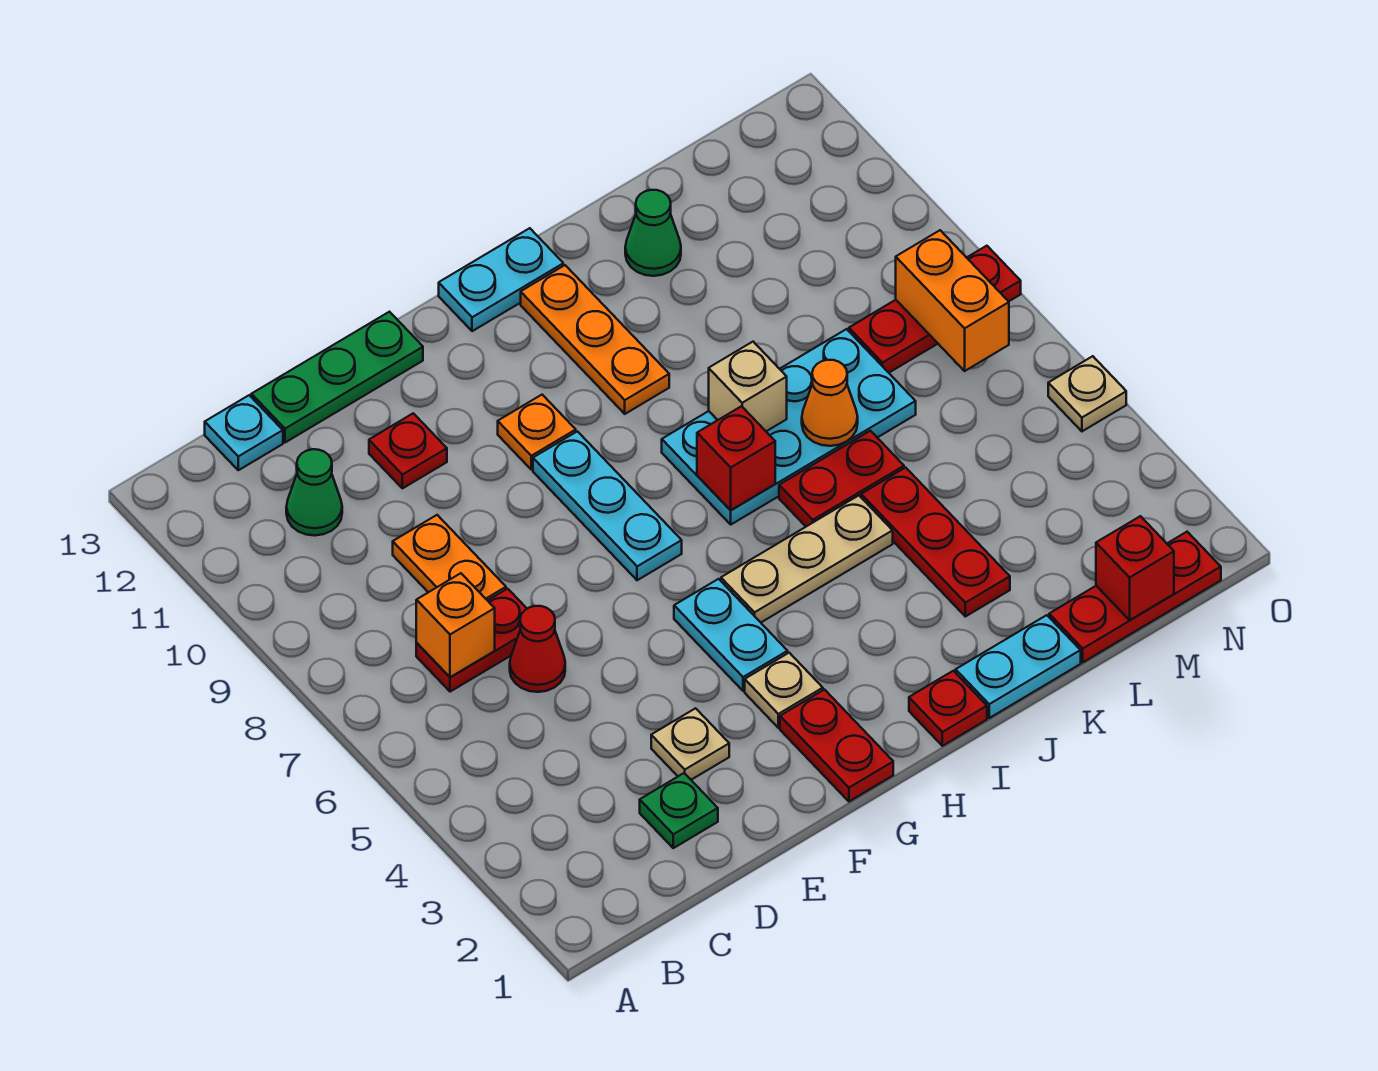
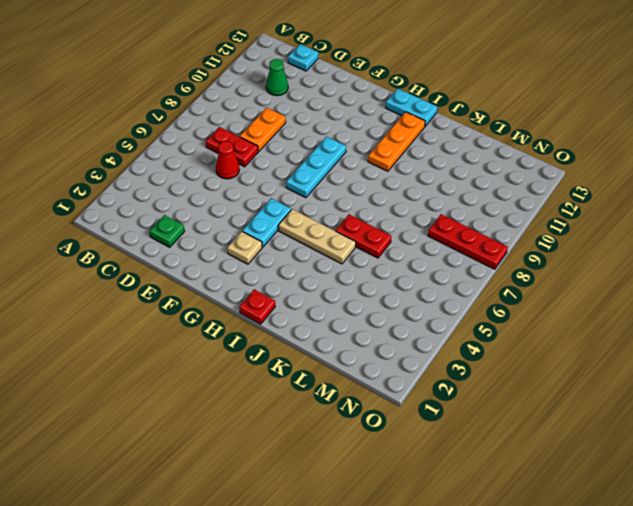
none -> green plate D13:F13 level 1
none -> tan plate E3 level 1
none -> red plate E11 level 1
none -> red plate G1:G2 level 1

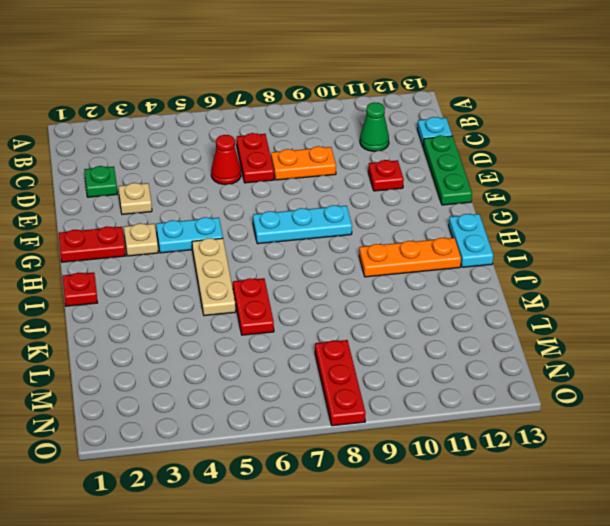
none -> orange plate G10 level 1
none -> cyan plate I7:L8 level 1
none -> cyan plate J1:K1 level 1
none -> red plate K3:K5 level 1

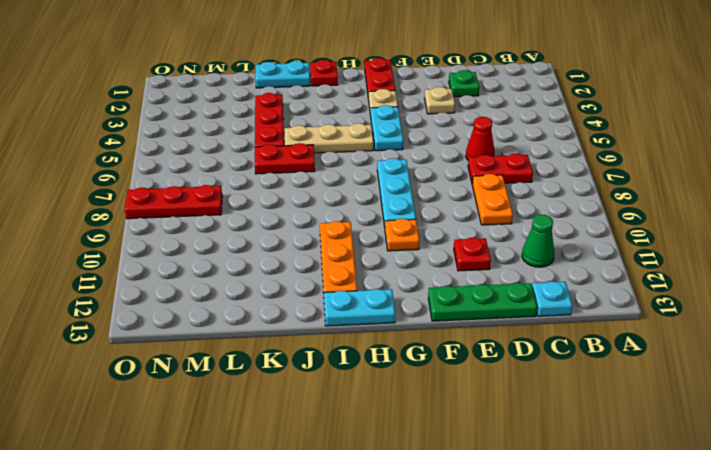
none -> cyan plate I7:L8 level 1
none -> green cone K12 level 1
none -> red plate L1:N1 level 1
none -> tan plate O5 level 1

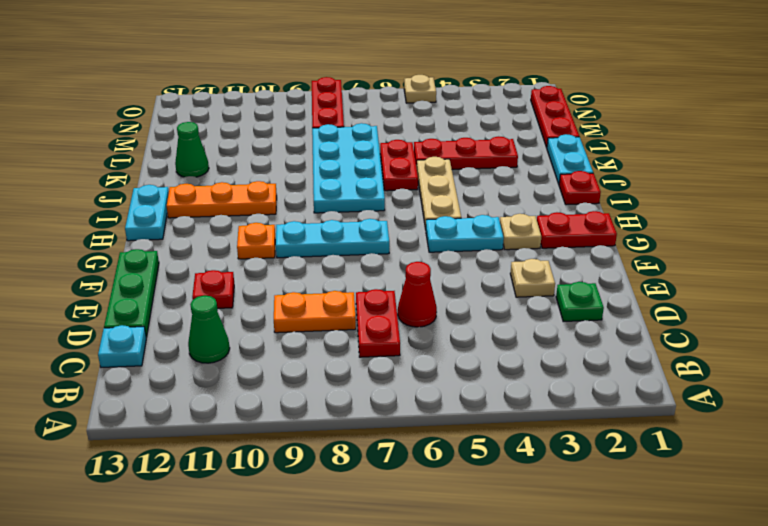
none -> orange brick C7 level 2
none -> red brick I7 level 2
none -> tan brick J8 level 2
none -> orange cone K7 level 2

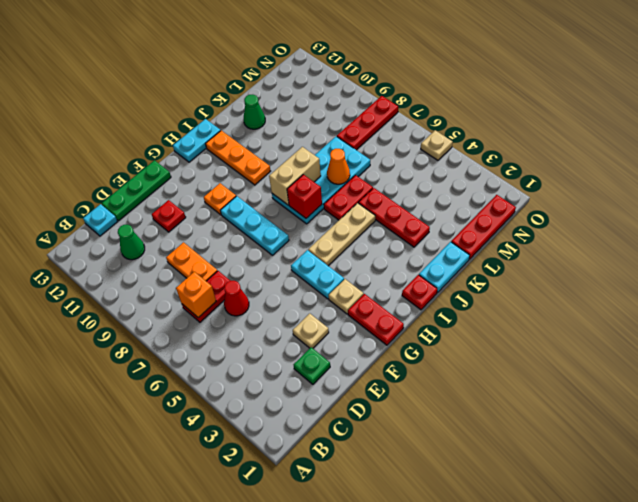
tan brick I8:J8 level 2 -> tan brick J8 level 2
none -> red brick M1 level 2
none -> orange brick N7:N8 level 2

